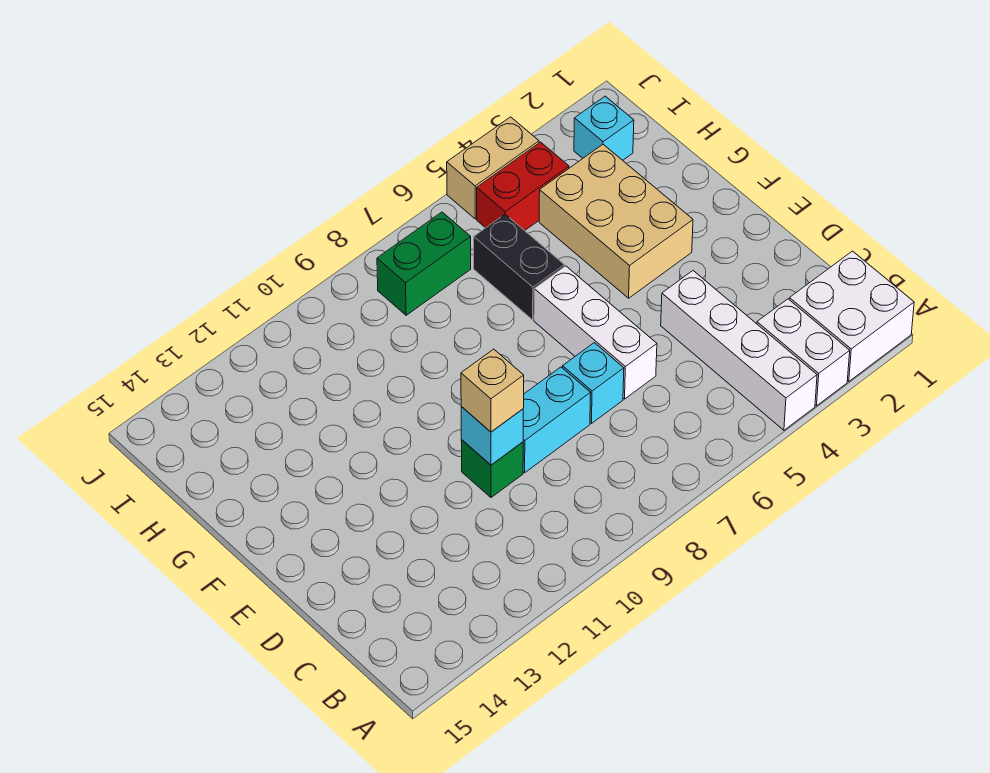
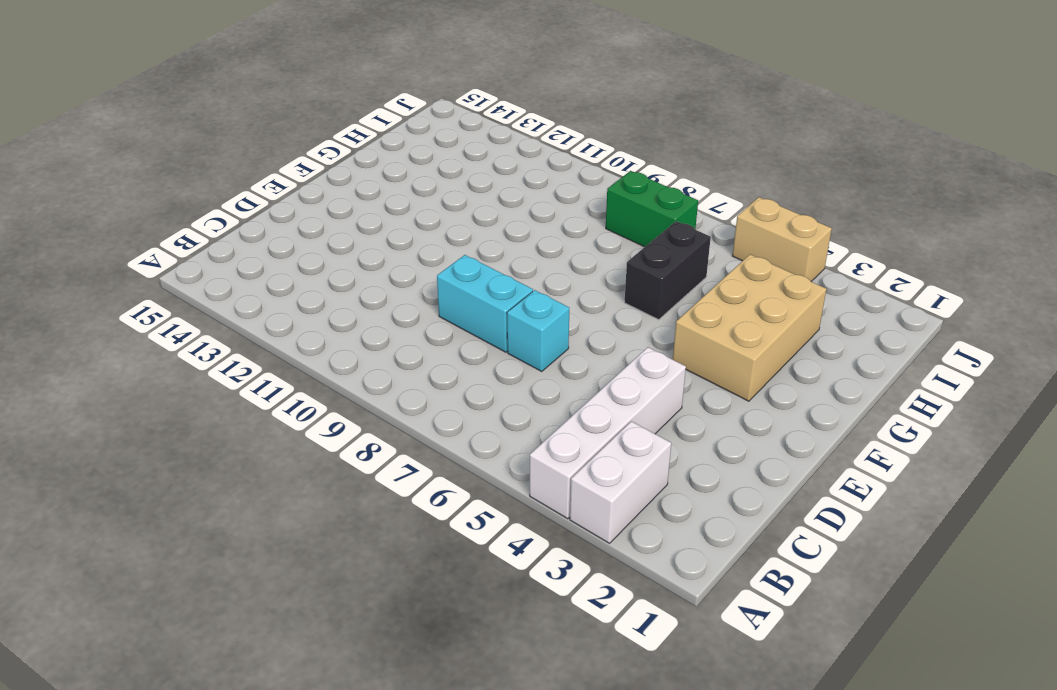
none -> white brick A1:B2 level 1
none -> white brick D6:F6 level 1
none -> green brick D10 level 1

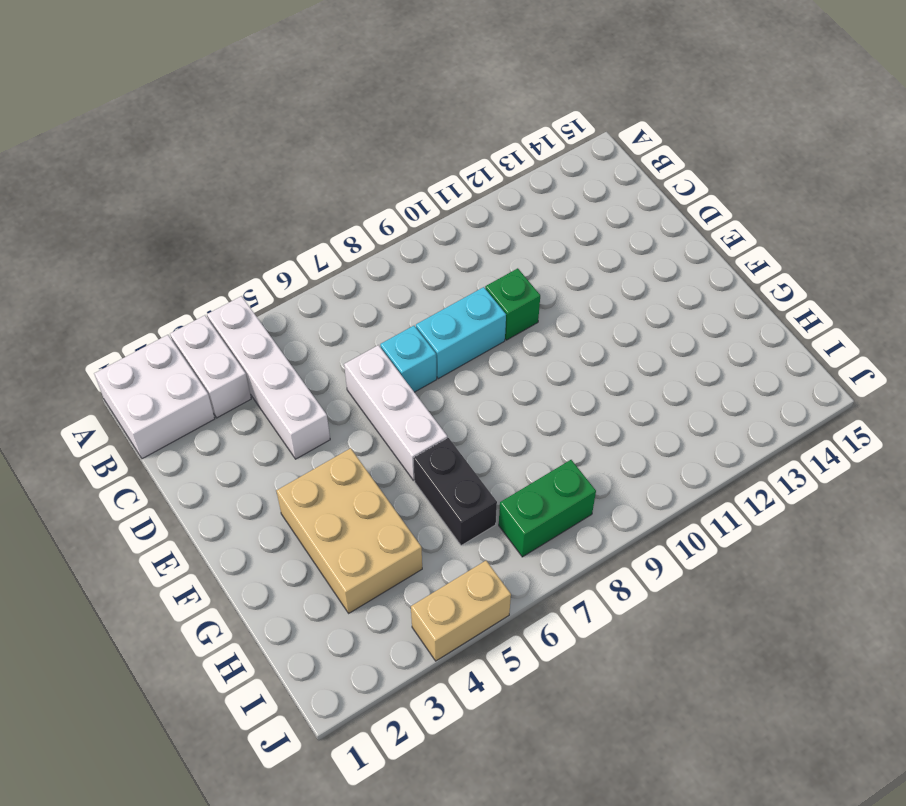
none -> cyan brick I2 level 1
none -> red brick I4:I5 level 1
none -> cyan brick D10 level 2

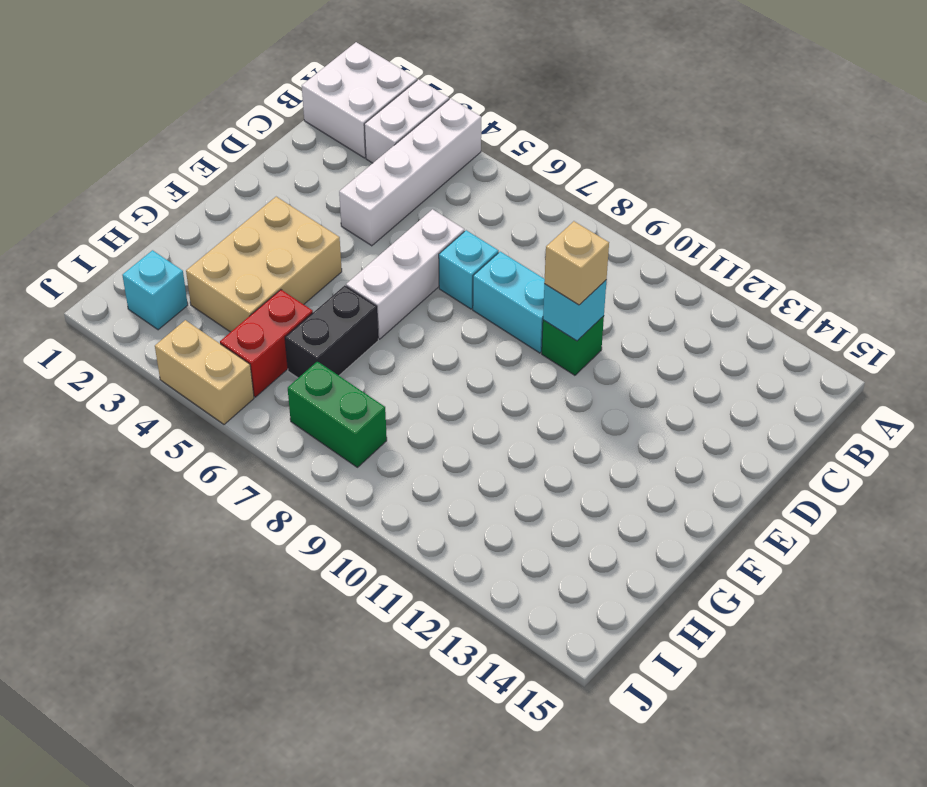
red brick H5:I5 level 1 -> red brick I4:I5 level 1

